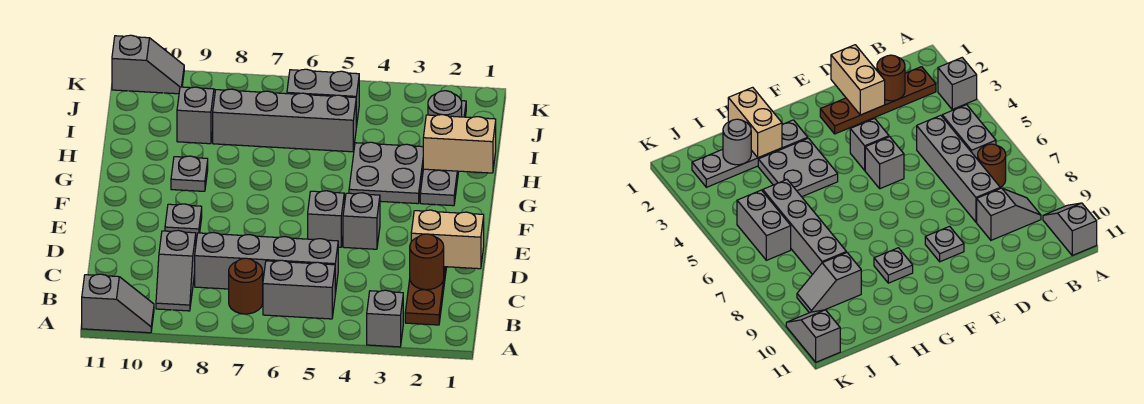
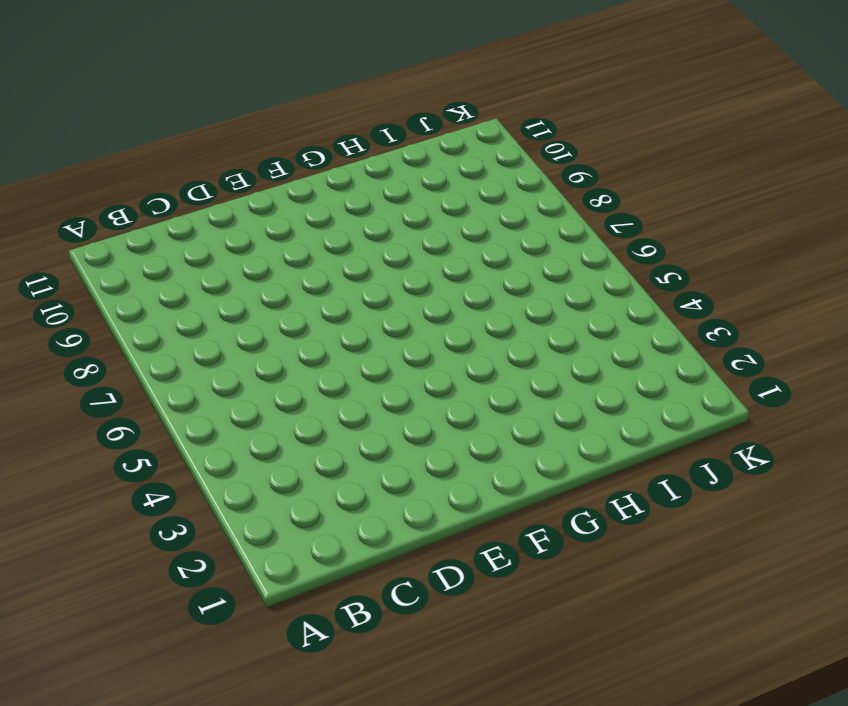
none -> grey brick A3 level 1
none -> grey slope A10:A11 level 1 top 11
none -> brown plate B2:E2 level 1

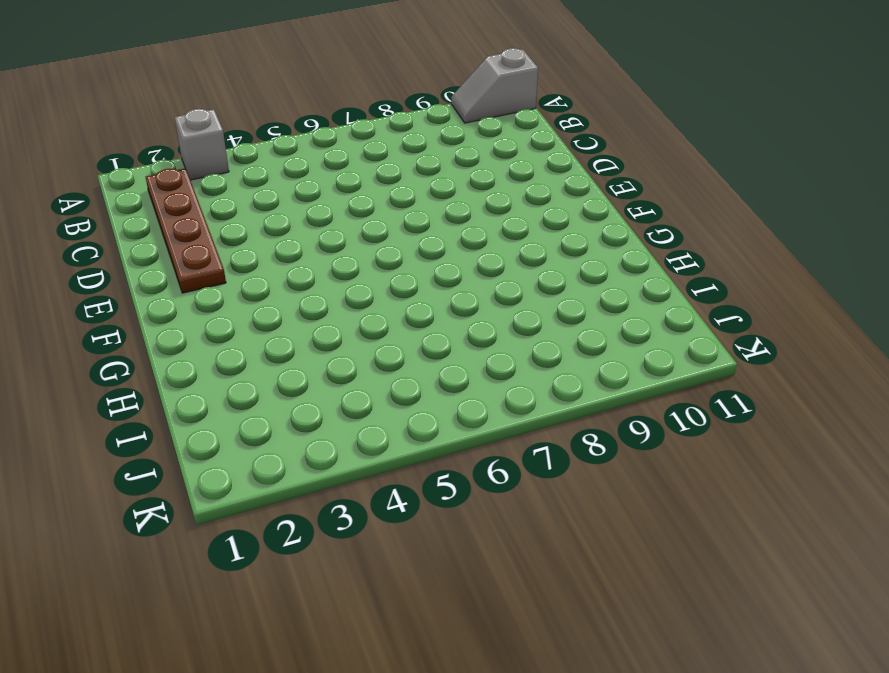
none -> grey brick B5:B6 level 1
none -> brown round brick B7 level 1
none -> grey slope B9:C9 level 1 top C

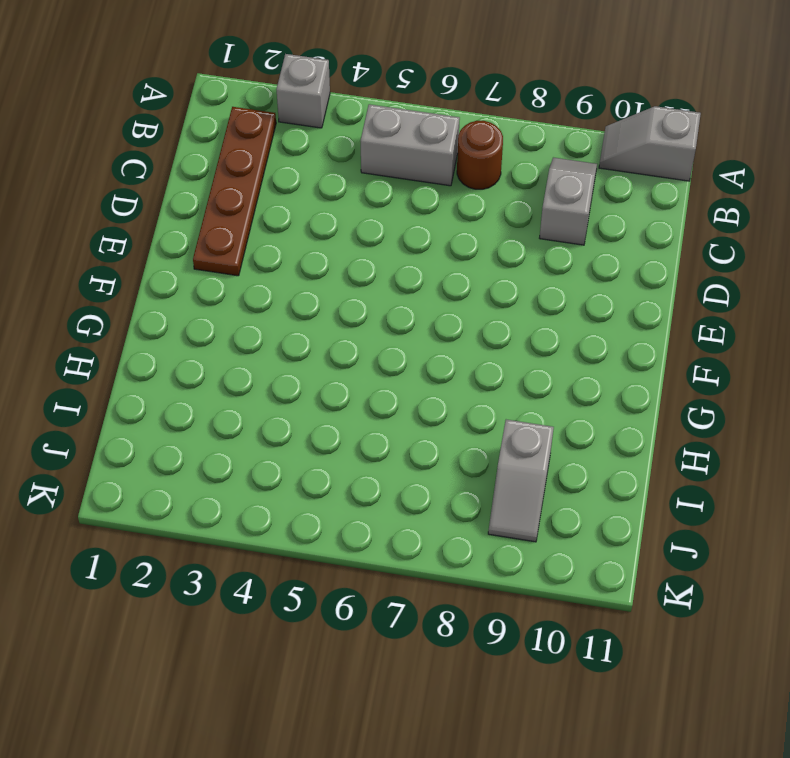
none -> grey brick C5:C8 level 1
none -> grey brick E4 level 1
none -> grey brick E5 level 1

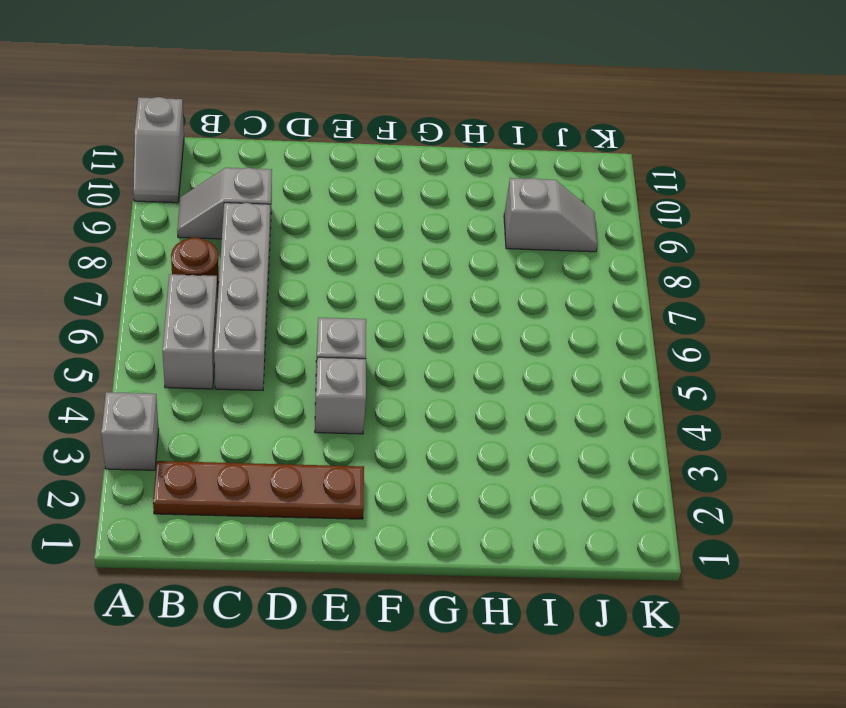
none -> grey plate E9 level 1
none -> grey plate G2:J2 level 1
none -> grey plate G3:H4 level 1

